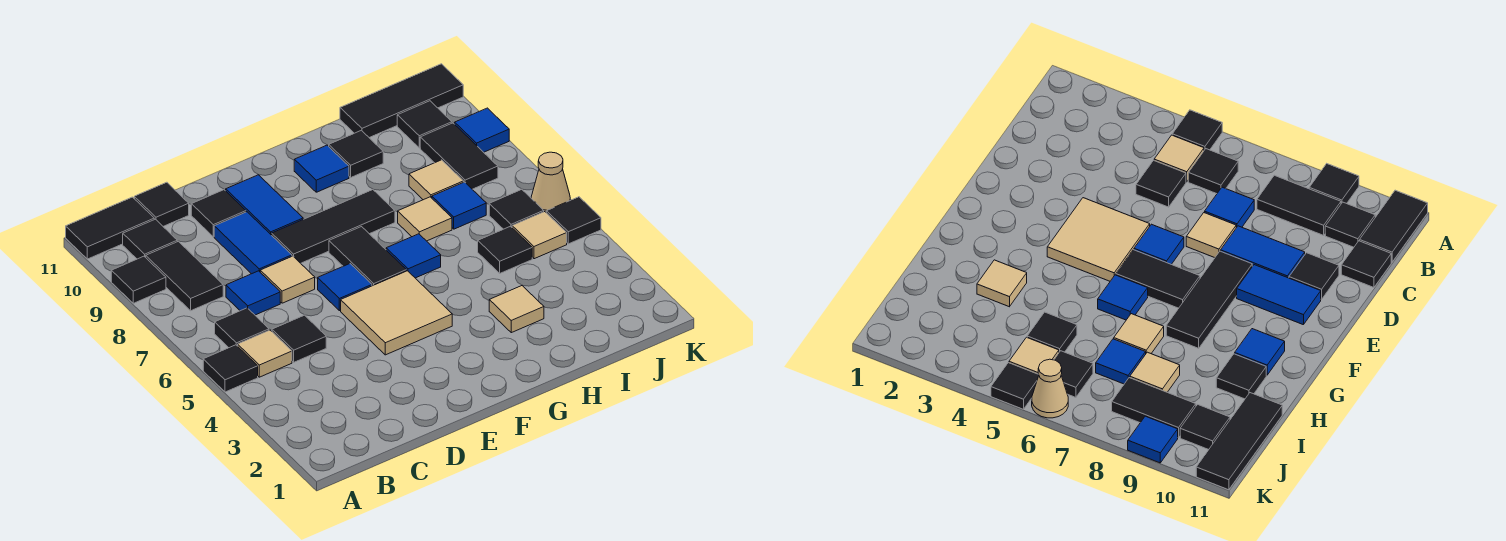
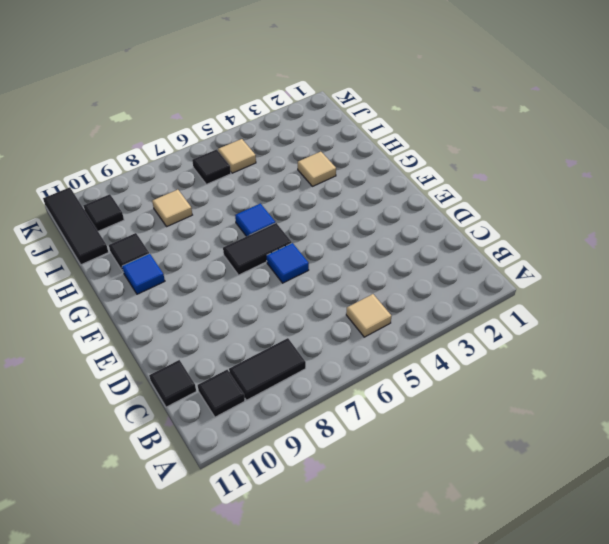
none -> black tile A5 level 1
none -> black tile A9 level 1
none -> black tile A11:B11 level 1
none -> black tile B6 level 1

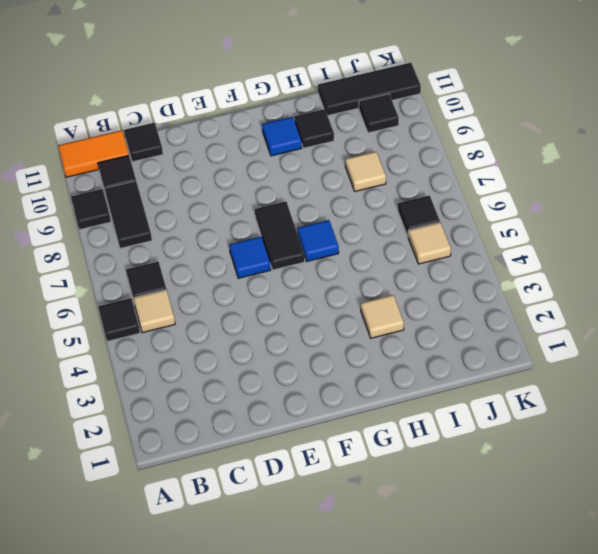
orange tile A11:B11 level 1 -> black tile A11:B11 level 1
none -> black tile C5 level 1
none -> blue tile C7 level 1
none -> tan tile D7 level 1
none -> blue tile D8:D9 level 1

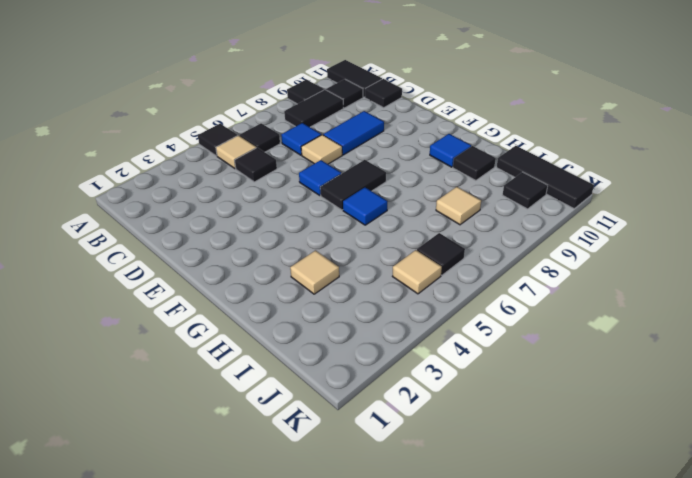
none -> black tile D10 level 1
none -> tan tile E4:F5 level 1
none -> black tile E8:G8 level 1
none -> blue tile E9:E10 level 1

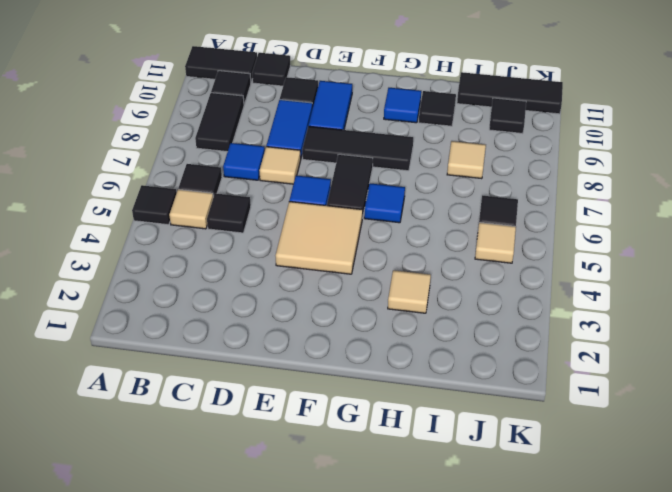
none -> black tile A9 level 1
none -> tan tile H7 level 1
none -> black tile I5 level 1
none -> blue tile I7 level 1

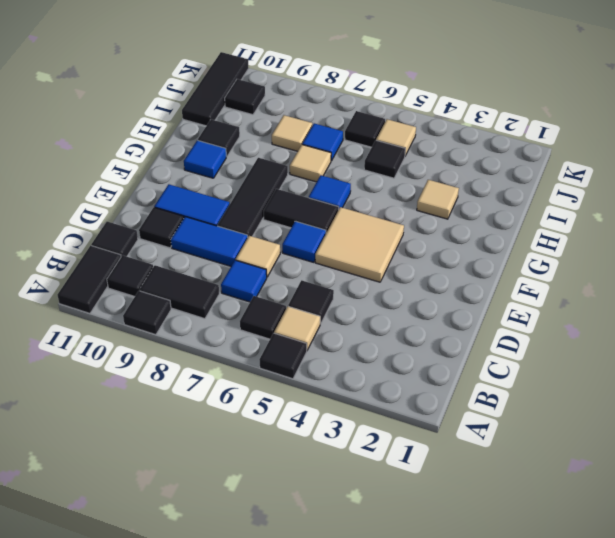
none -> black tile J8:J9 level 1
none -> black tile K5 level 1
none -> tan cone K6 level 1
none -> blue tile K9 level 1

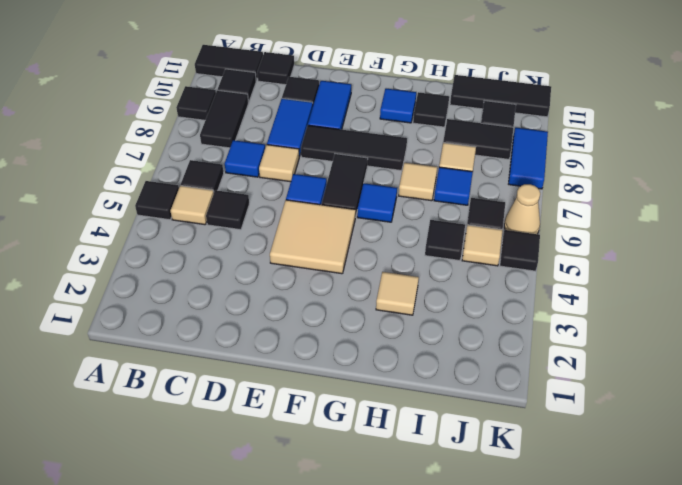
black tile I9:J9 level 1 -> black tile J8:J9 level 1
blue tile K8:K9 level 1 -> blue tile K9 level 1

